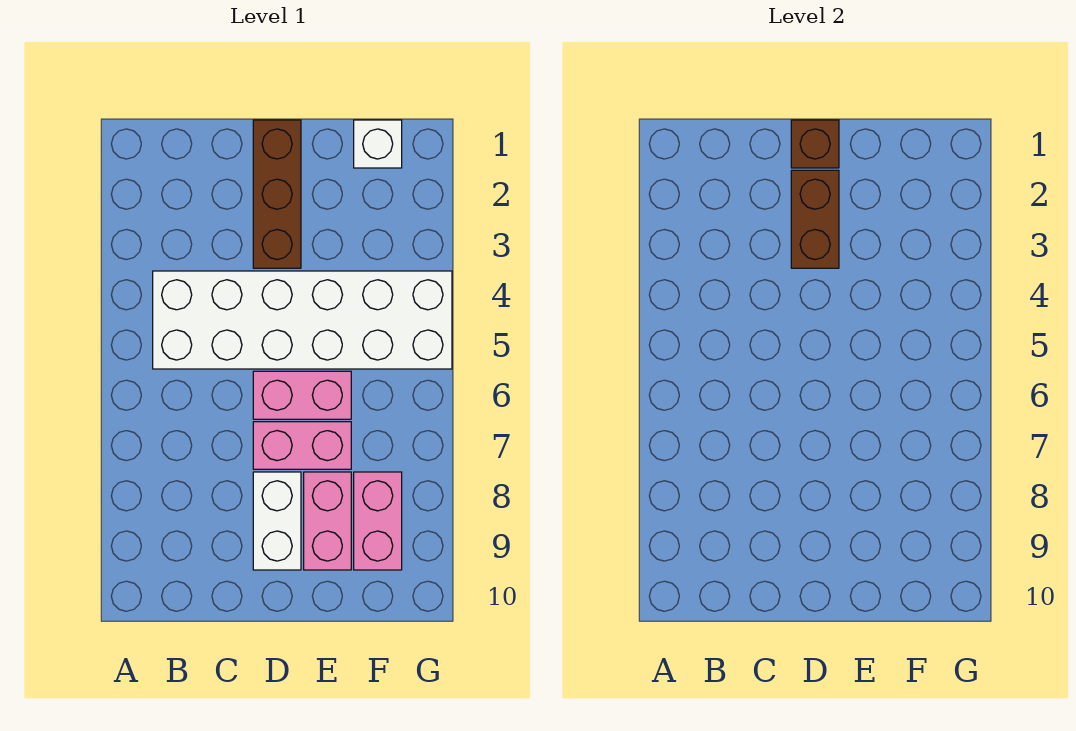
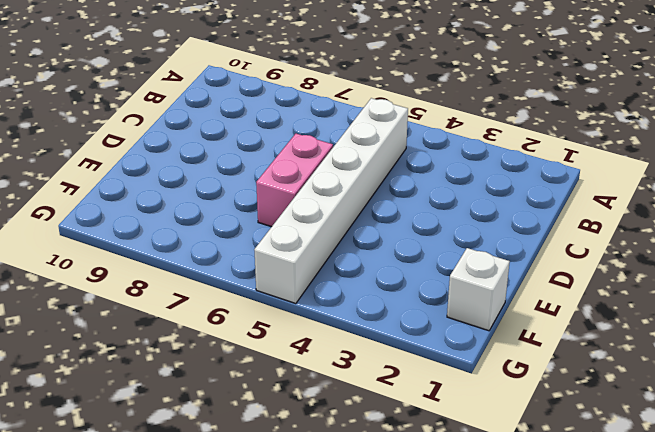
white brick B5:G5 level 1 -> white brick B4:G5 level 1
none -> brown brick D1:D3 level 1
none -> pink brick D7:E7 level 1

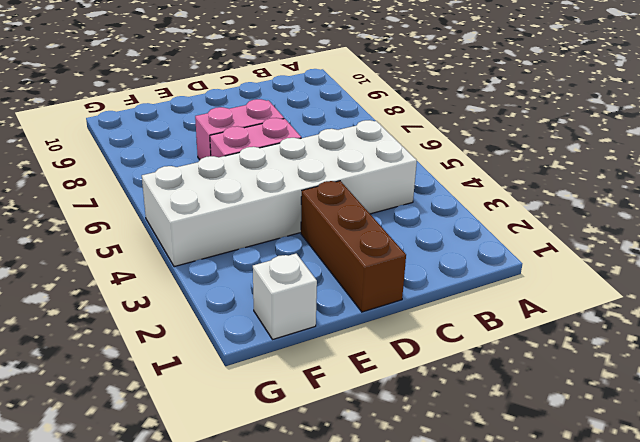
none -> white brick D8:D9 level 1
none -> pink brick E8:E9 level 1

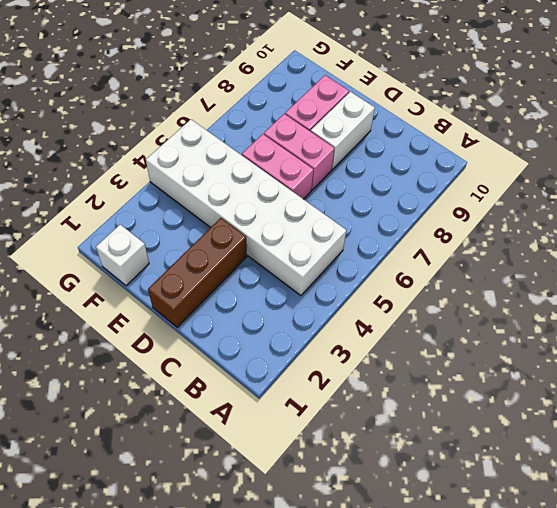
none -> pink brick F8:F9 level 1
none -> brown brick D1 level 2

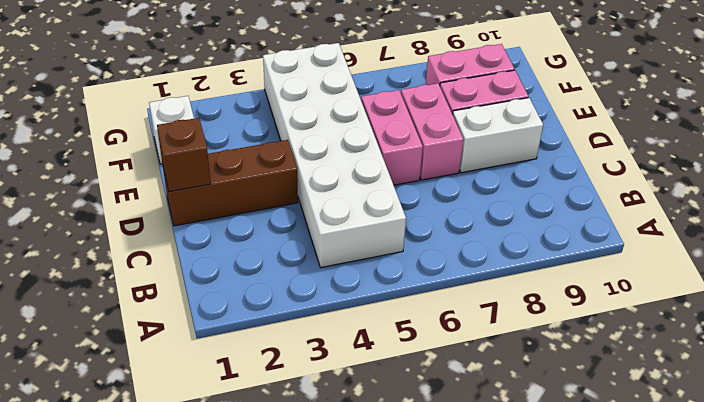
none -> brown brick D2:D3 level 2

